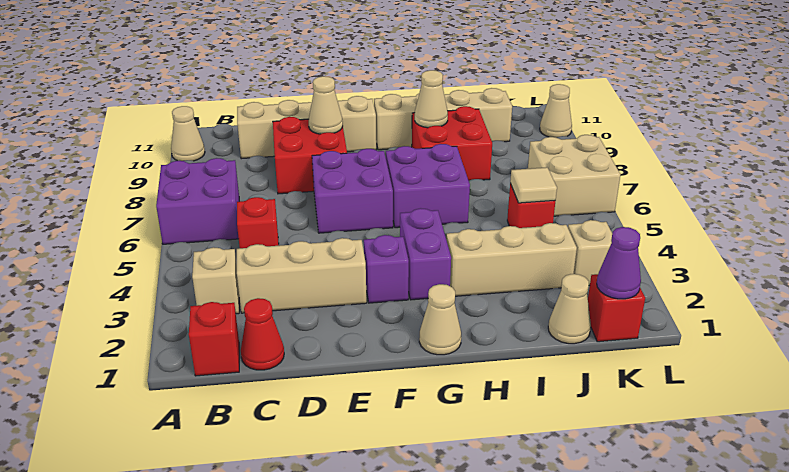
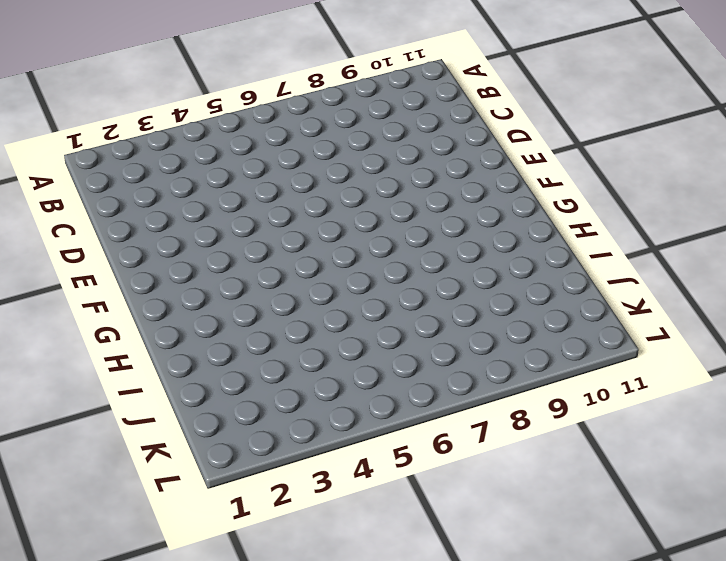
none -> purple brick A6:B7 level 1
none -> tan cone A10 level 1
none -> red brick B1 level 1

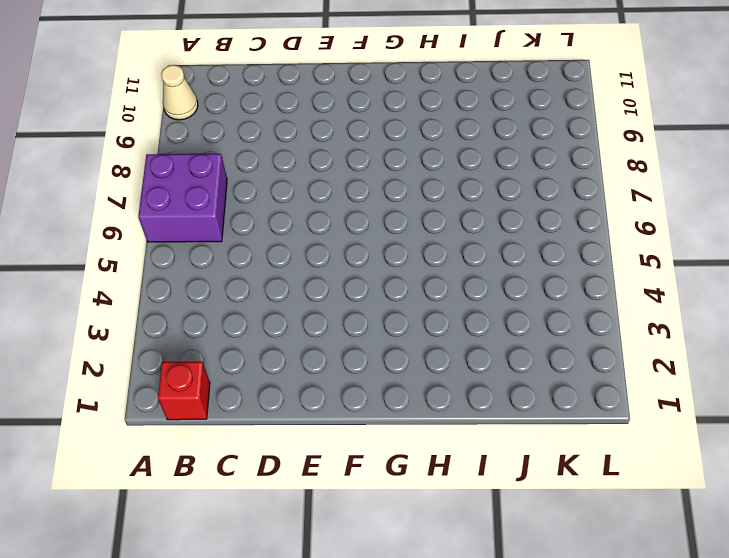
none -> tan brick B3 level 1
none -> red cone C1 level 1
none -> tan brick C3:E3 level 1

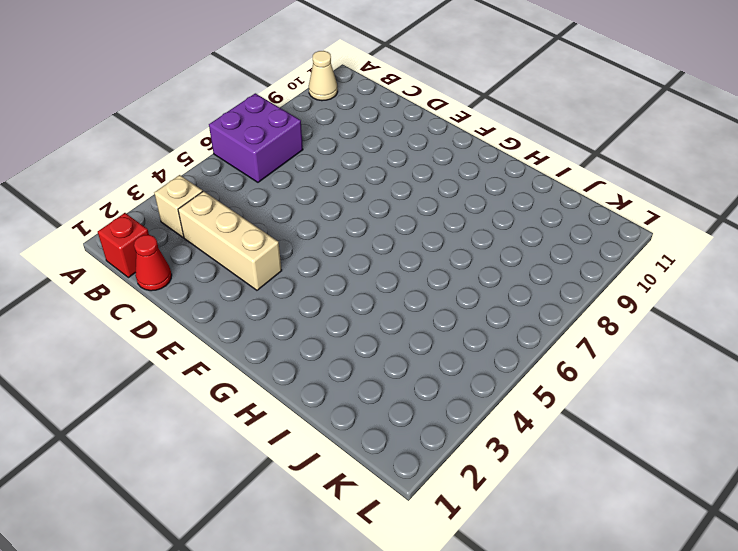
none -> red brick C5 level 1
none -> tan brick C10:F10 level 1
none -> red brick D8:E9 level 1

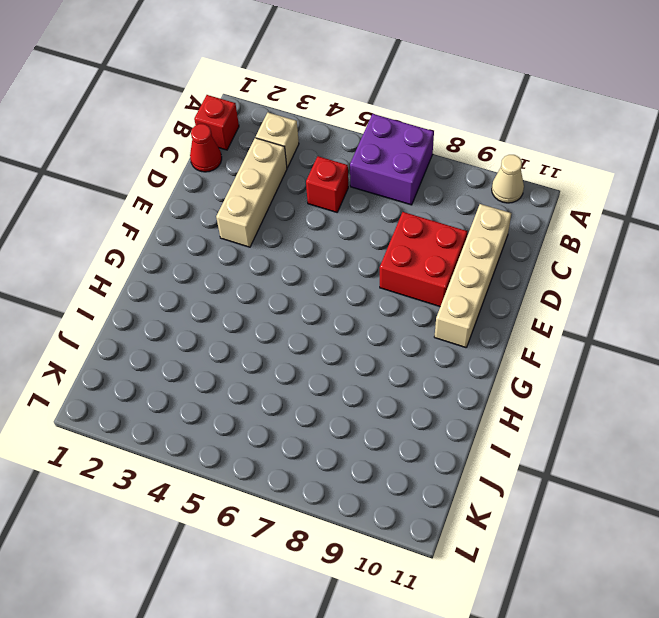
none -> purple brick E6:F7 level 1
none -> purple brick F3 level 1
none -> tan cone G1 level 1

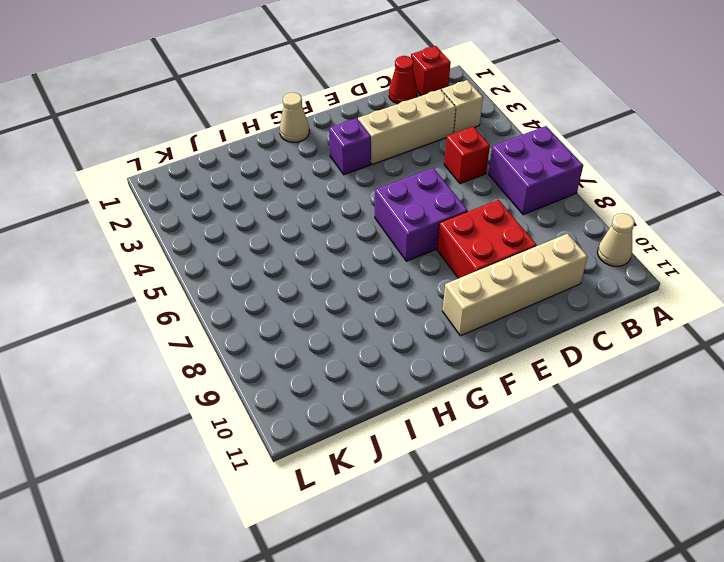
none -> purple brick G3:G4 level 1
none -> purple brick G6:H7 level 1
none -> tan brick G10:J10 level 1

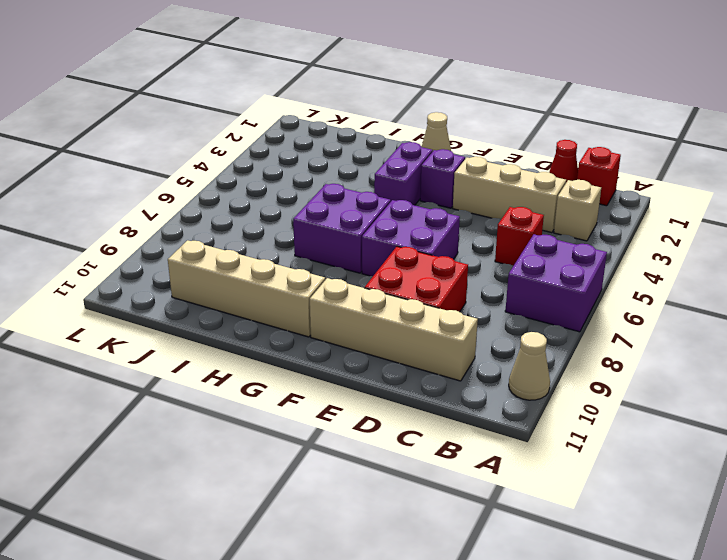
none -> tan brick H3:J3 level 1
none -> red brick H8:I9 level 1
none -> tan cone J1 level 1

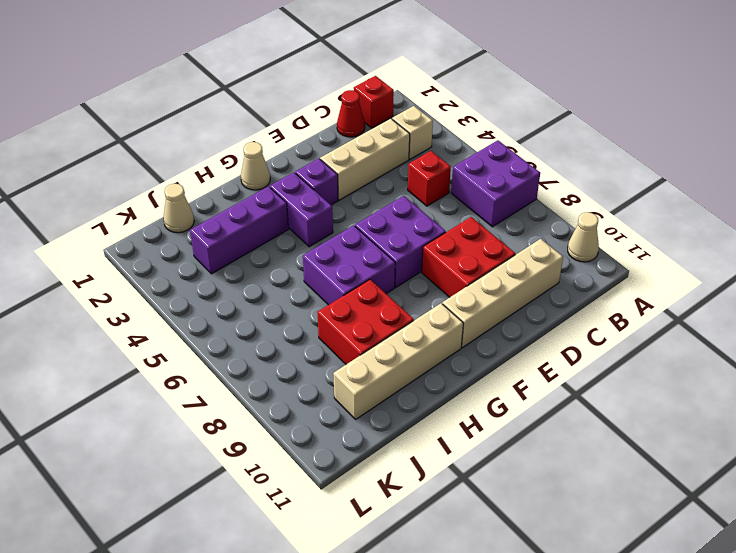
purple brick H3:J3 level 1 -> tan brick H3:J3 level 1
none -> red brick J5 level 1
none -> red brick K1 level 1
none -> tan brick K3 level 1

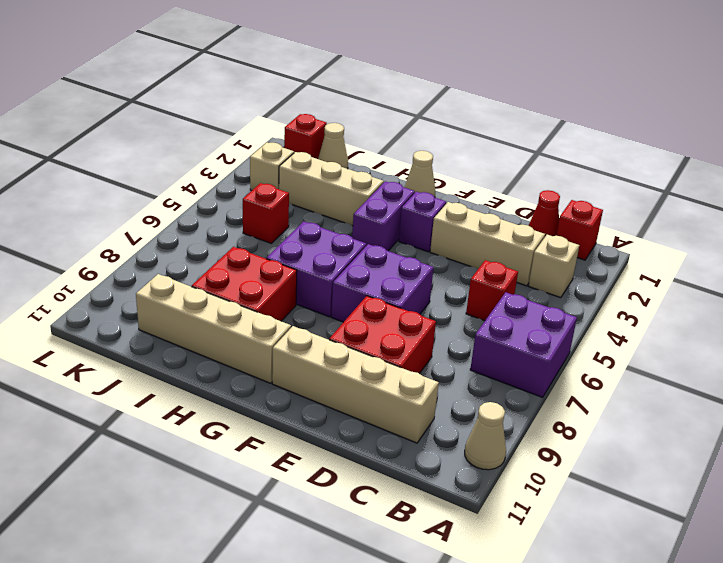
none -> tan brick K6:L7 level 1
none -> tan cone L10 level 1
none -> tan cone E9 level 2

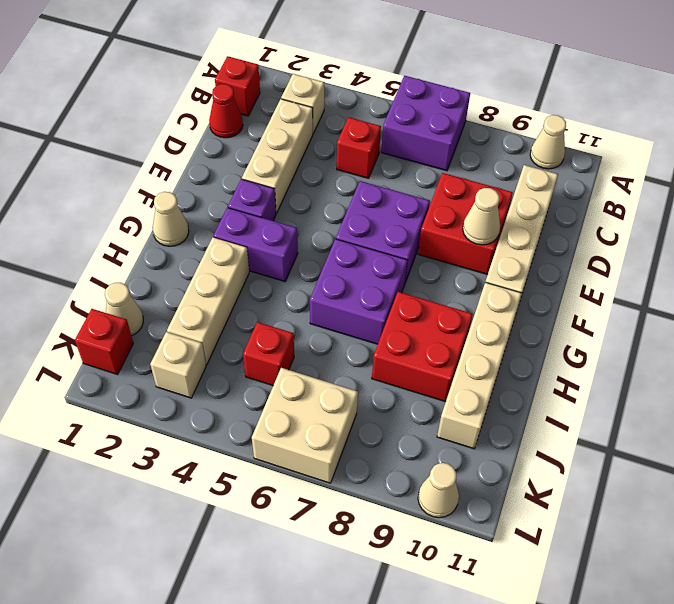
none -> tan cone H9 level 2
none -> tan tile J5 level 2
none -> purple cone K1 level 2

